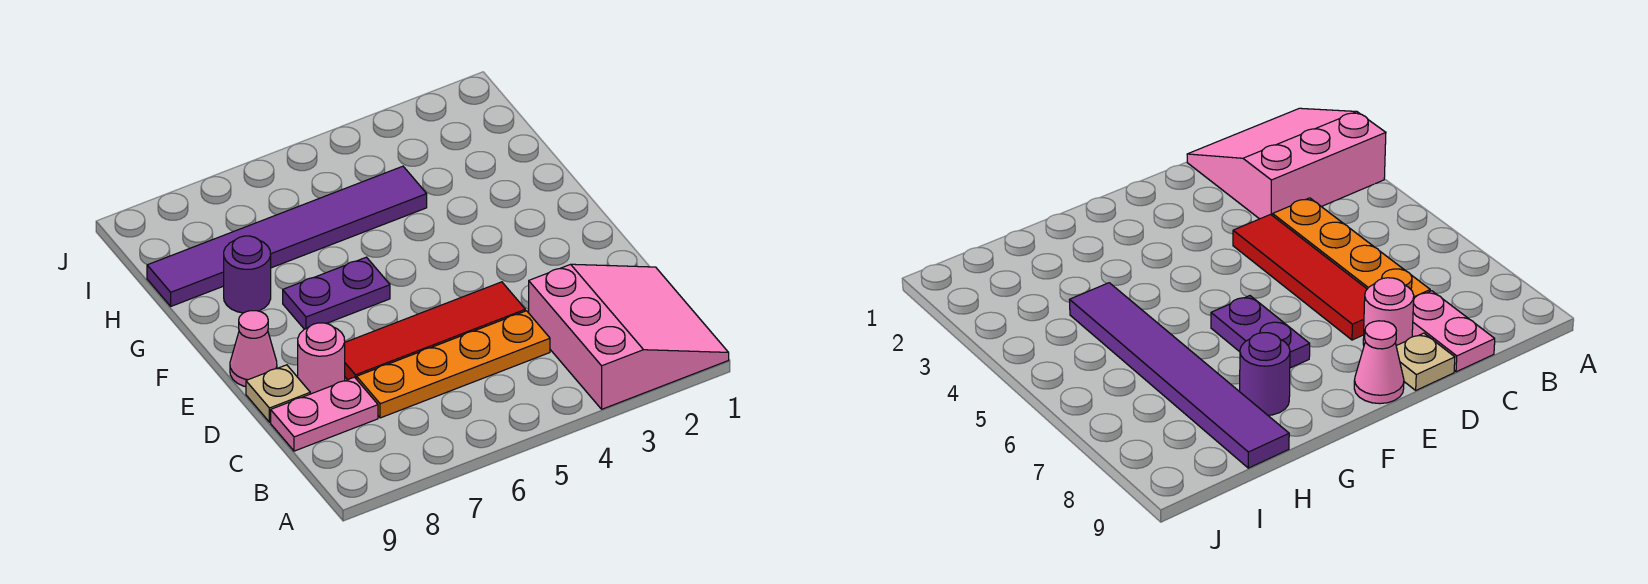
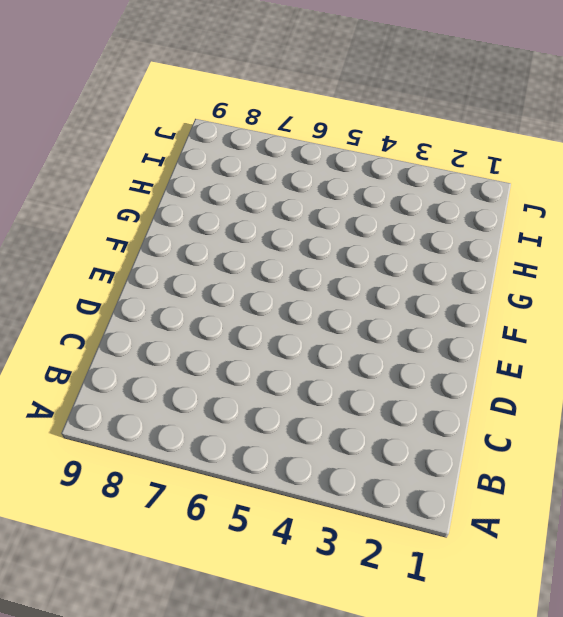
none -> pink slope A1:C3 level 1 top 3
none -> orange plate C4:C7 level 1

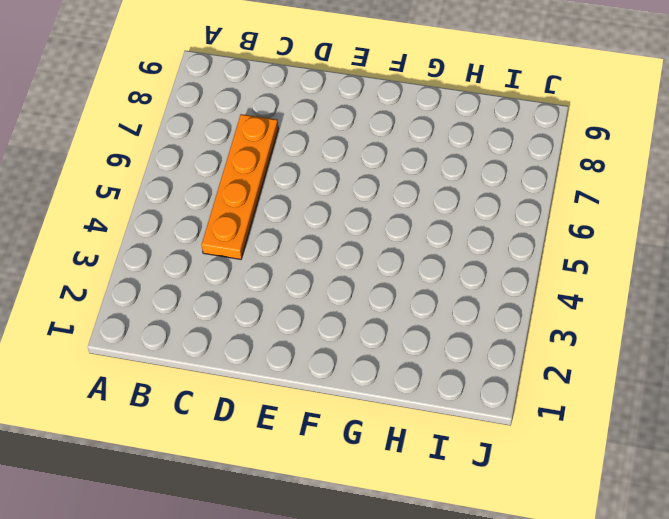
none -> pink slope A1:C3 level 1 top 3
none -> pink plate C8:C9 level 1

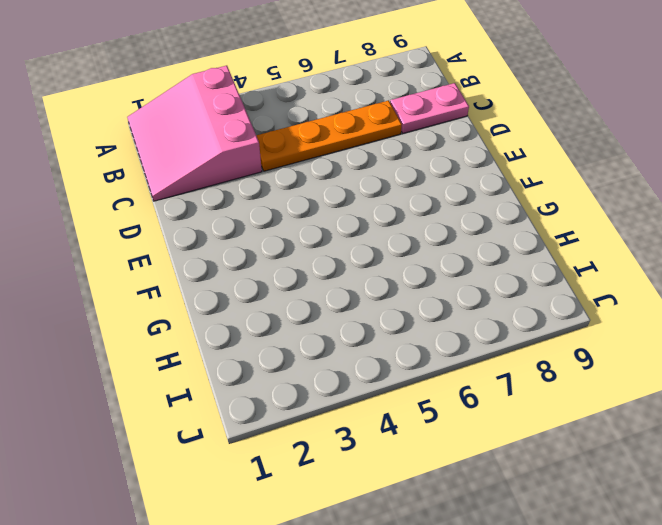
none -> red tile D4:D7 level 1
none -> pink round brick D8 level 1

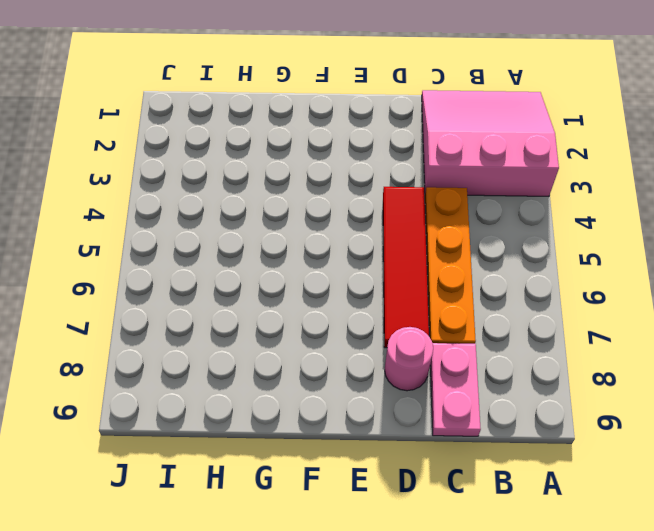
none -> tan plate D9 level 1
none -> pink cone E9 level 1

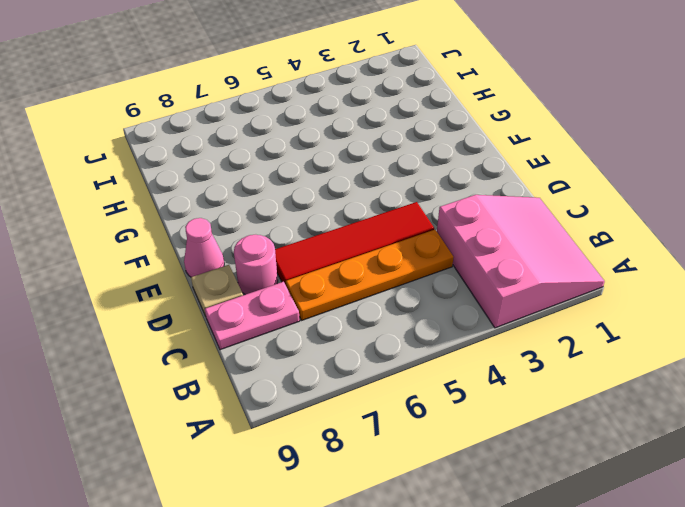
none -> purple plate F6:F7 level 1
none -> purple round brick G8 level 1

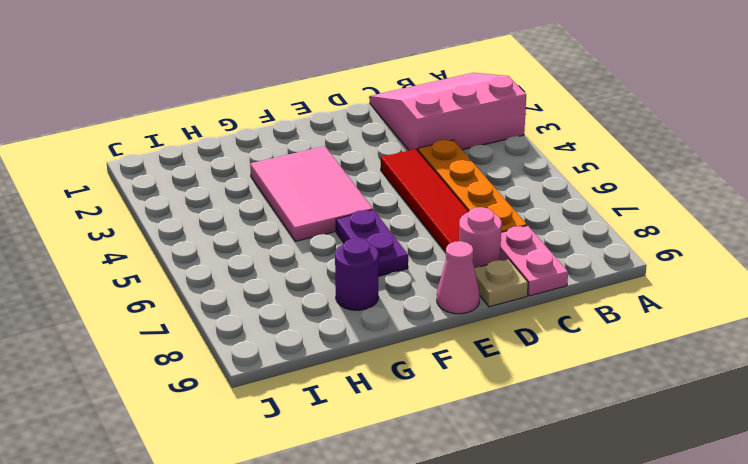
pink tile F3:G5 level 1 -> none
none -> purple tile H4:H9 level 1

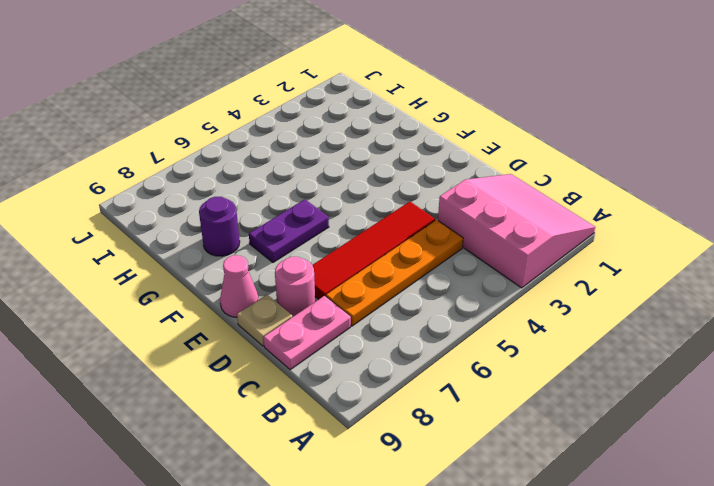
none -> purple tile H4:H9 level 1

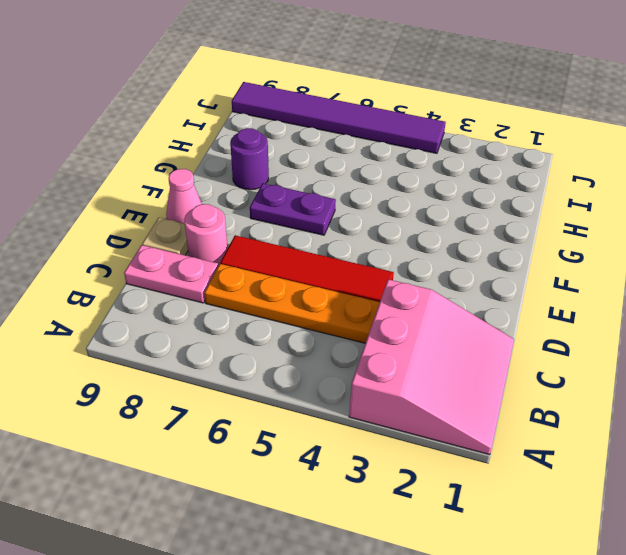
purple tile J4:J9 level 1 -> purple tile H4:H9 level 1

